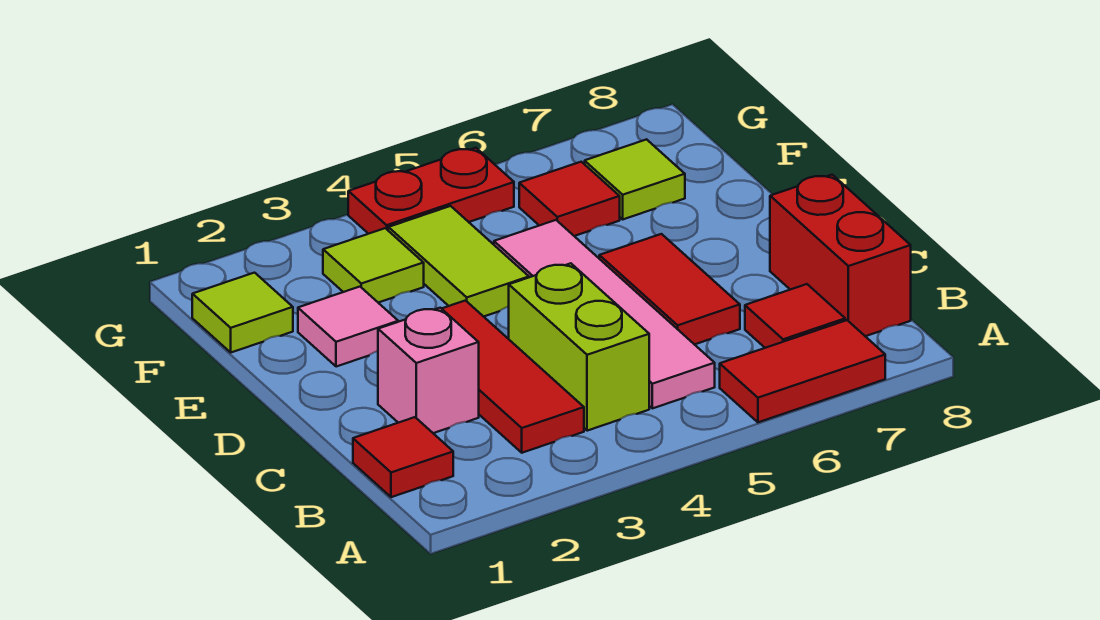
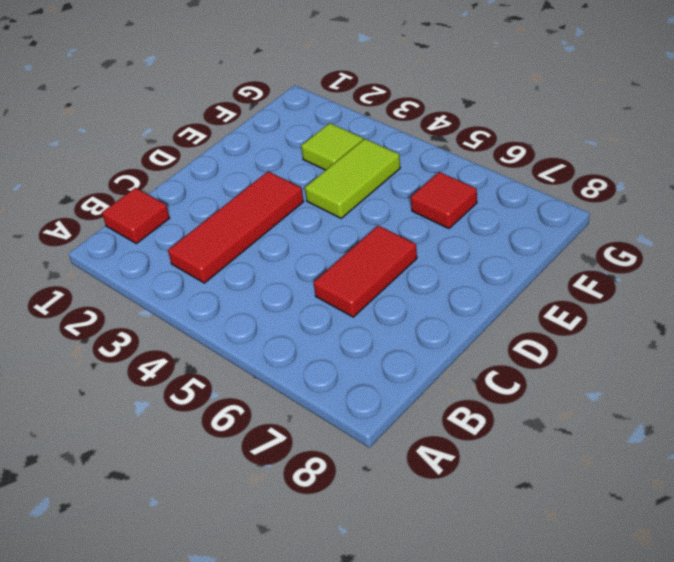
none -> red tile A6:A7 level 1
none -> lime brick B4:C4 level 1
none -> pink tile B5:E5 level 1

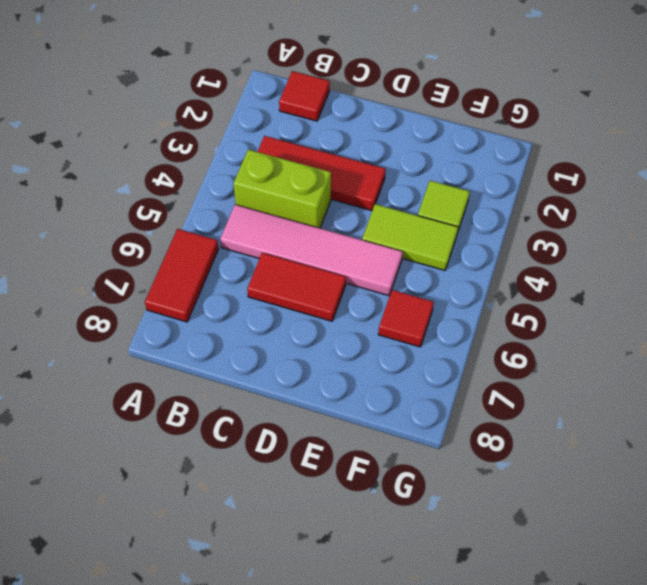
none -> red tile B7 level 1
none -> red brick B8:C8 level 1
none -> pink brick C2 level 1

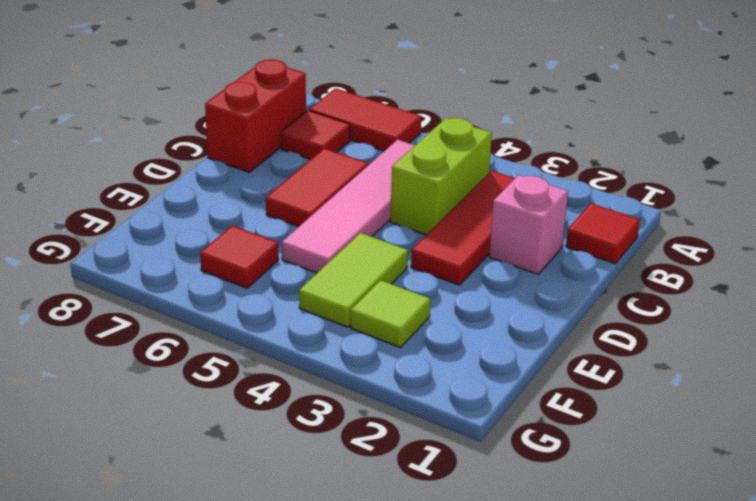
none -> pink tile E2 level 1
none -> lime tile F1 level 1
none -> lime tile F7 level 1

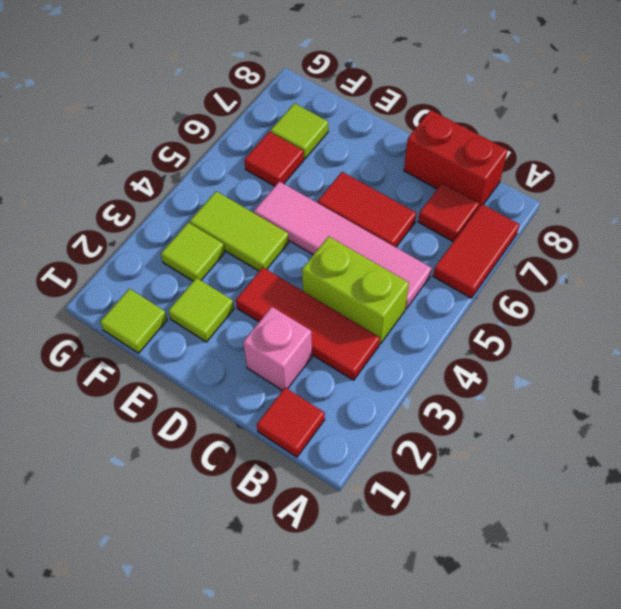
lime tile E2 level 1 -> pink tile E2 level 1
none -> red plate G4:G5 level 1

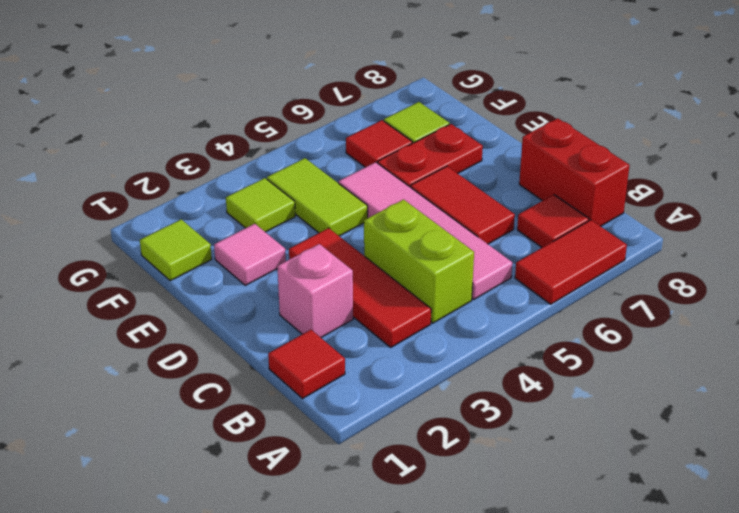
red plate E6:E7 level 1 -> red plate G4:G5 level 1

